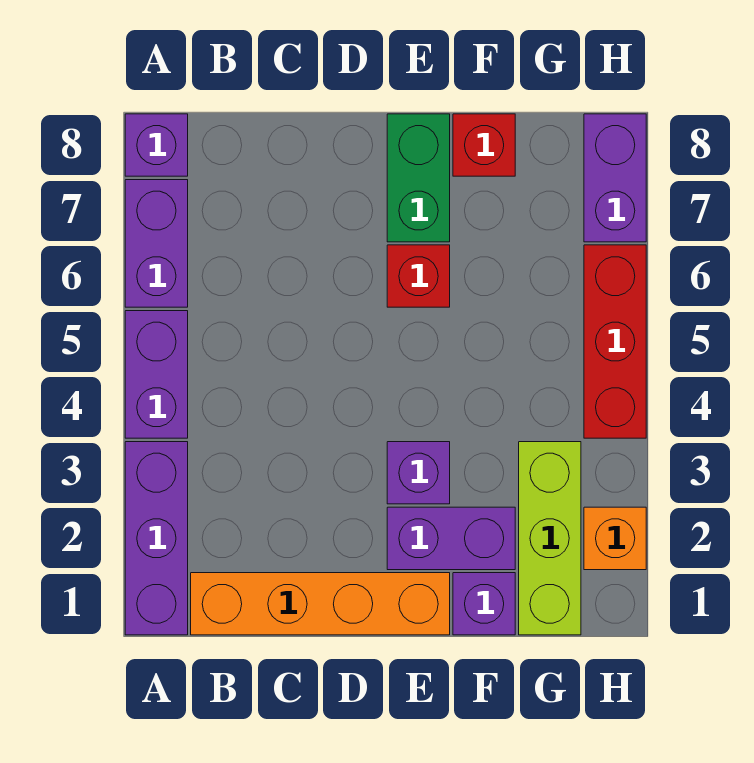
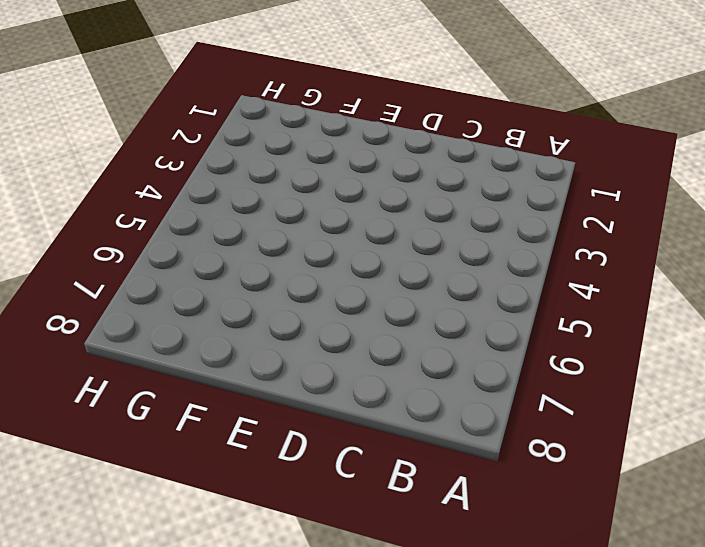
none -> purple brick A1:A3 level 1
none -> purple brick A4:A5 level 1
none -> purple brick A6:A7 level 1

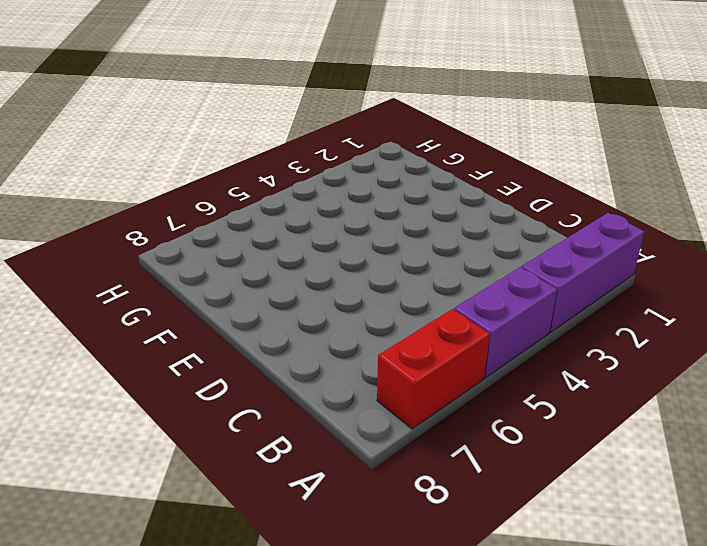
red brick A6:A7 level 1 -> purple brick A6:A7 level 1
none -> purple brick A8 level 1
none -> orange brick B1:E1 level 1
none -> purple brick E2:F2 level 1

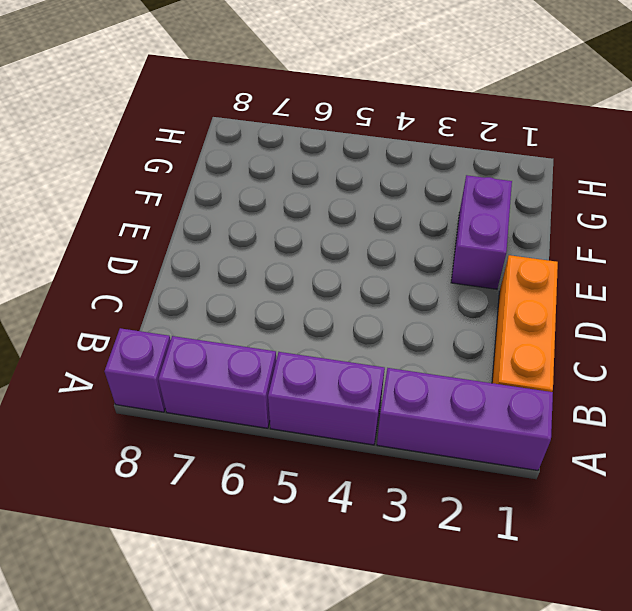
orange brick B1:D1 level 1 -> orange brick B1:E1 level 1
none -> purple brick E3 level 1
none -> red brick E6 level 1
none -> green brick E7:E8 level 1

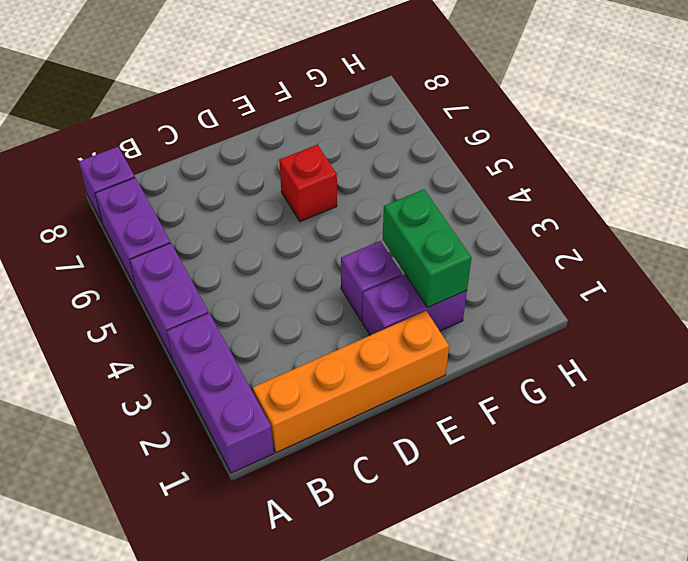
green brick F2:F3 level 2 -> green brick E7:E8 level 1
none -> purple brick F1 level 1
none -> red brick F8 level 1
none -> lime brick G1:G3 level 1

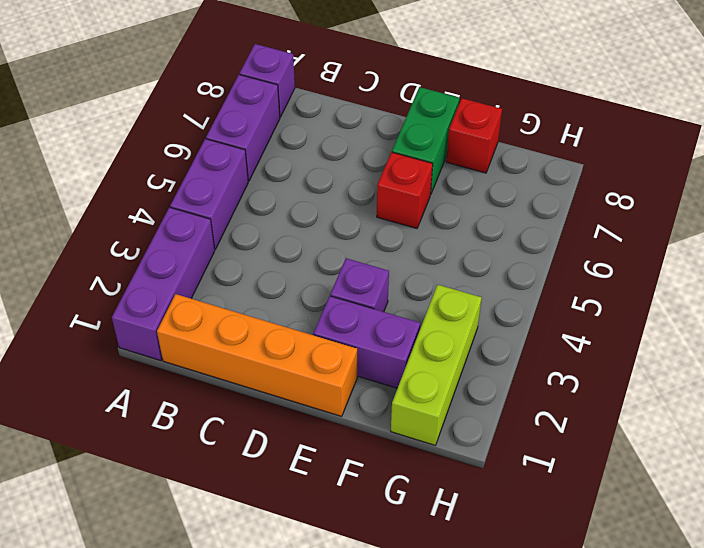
none -> purple brick F1 level 1
none -> orange brick H2 level 1
none -> red brick H4:H6 level 1

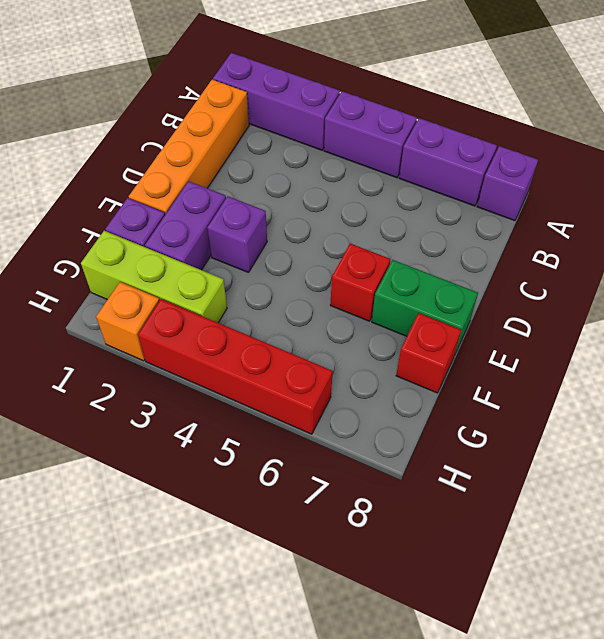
red brick H3:H6 level 1 -> red brick H4:H6 level 1
none -> purple brick H7:H8 level 1

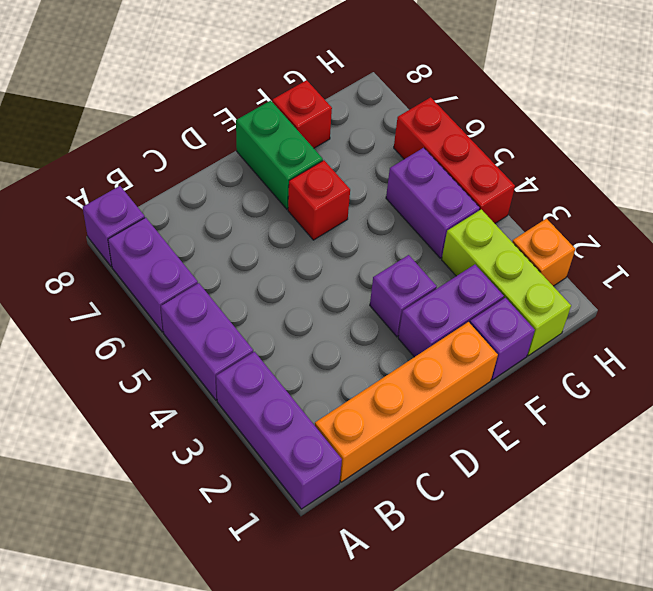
purple brick G4:G5 level 1 -> purple brick H7:H8 level 1

